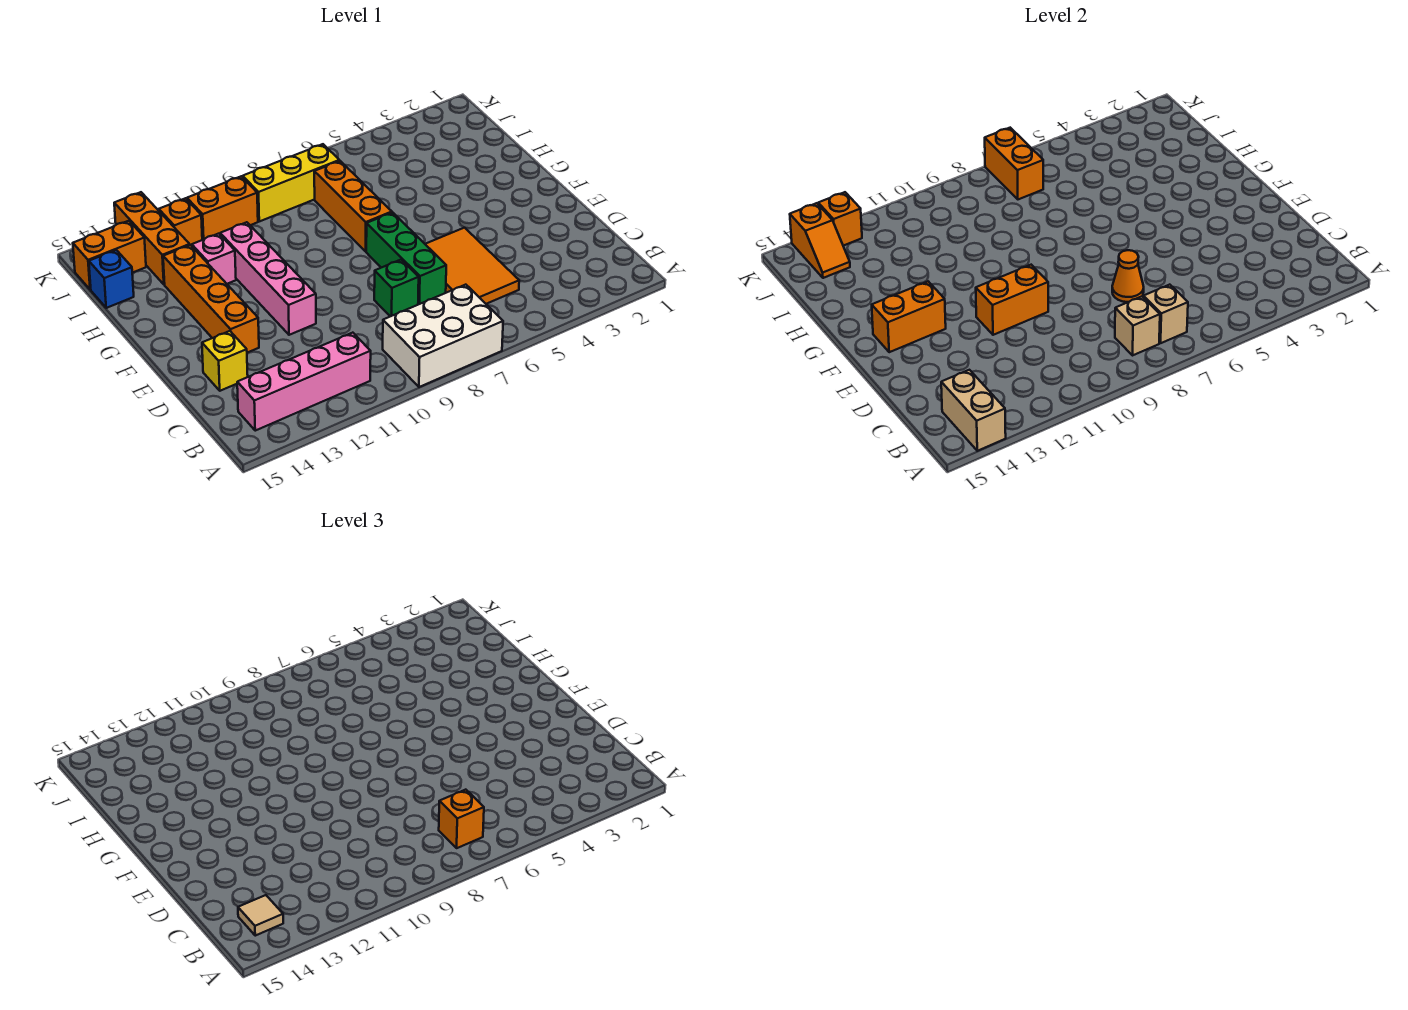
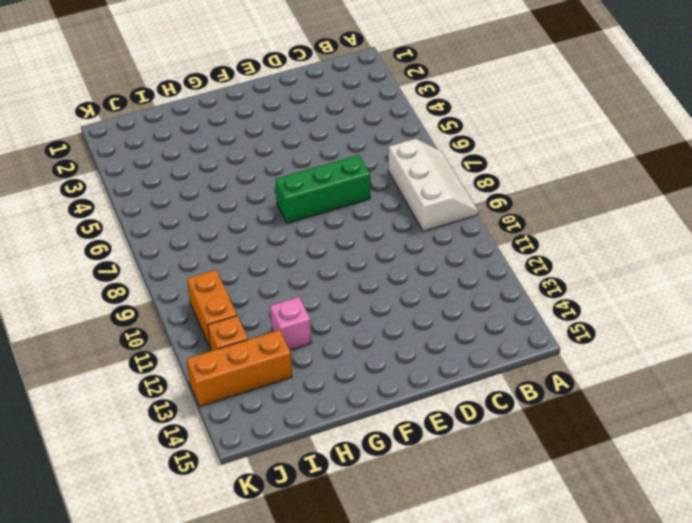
white slope A7:B9 level 1 top B -> white brick A7:B9 level 1
none -> pink brick B11:B14 level 1
none -> orange tile C5:E6 level 1
none -> green brick D8 level 1

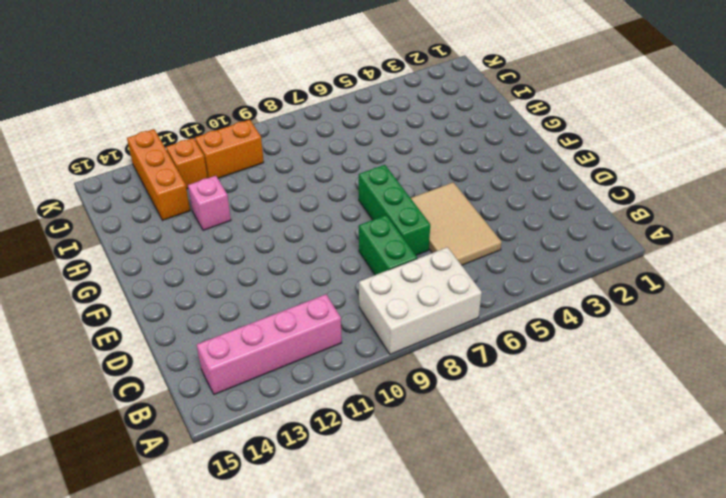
tan tile C5:E6 level 1 -> orange tile C5:E6 level 1
green brick C8:D8 level 1 -> green brick D8 level 1
none -> yellow brick D14 level 1
none -> pink brick E11:H11 level 1
none -> orange brick E13:H13 level 1

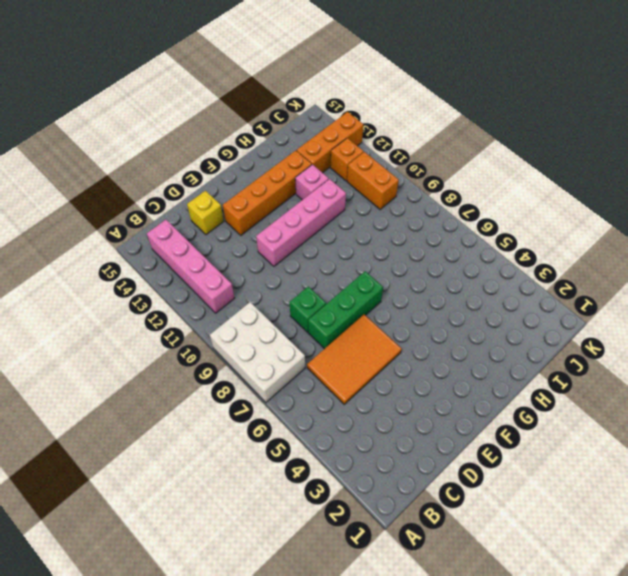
none -> orange brick G7:I7 level 1
none -> blue brick I15 level 1
none -> yellow brick J7:J9 level 1

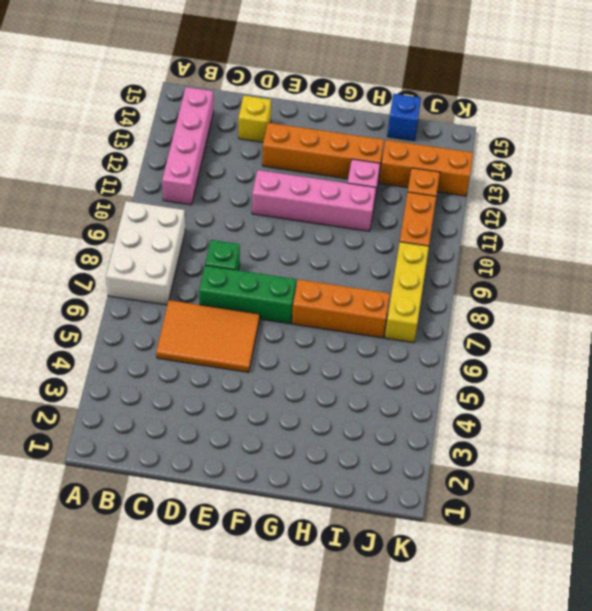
none -> orange brick J14:J15 level 1
none -> tan brick A14:B14 level 2
none -> tan brick B7 level 2

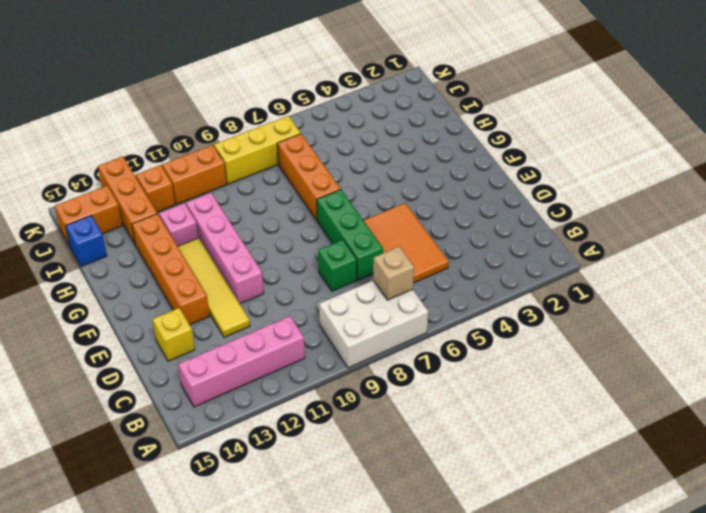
yellow tile D12:G12 level 1 -> none
none -> tan brick A14:B14 level 2
none -> tan brick B8 level 2
none -> orange cone D7 level 2

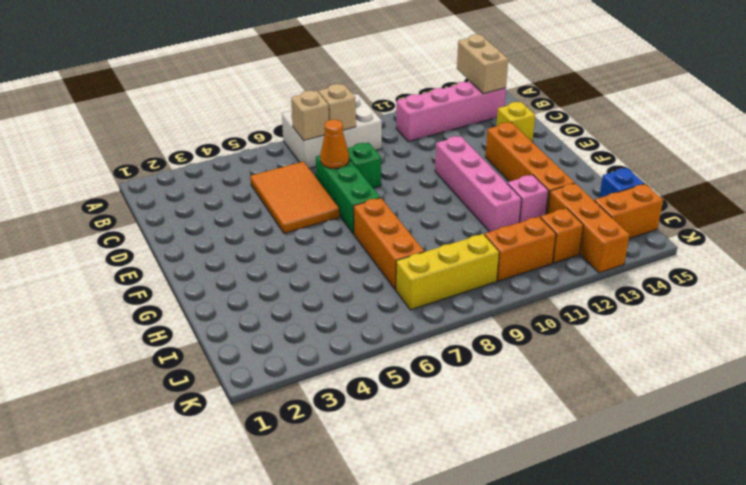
none -> orange brick E10:E11 level 2
none -> orange brick F13:F14 level 2
none -> orange brick J7:K7 level 2

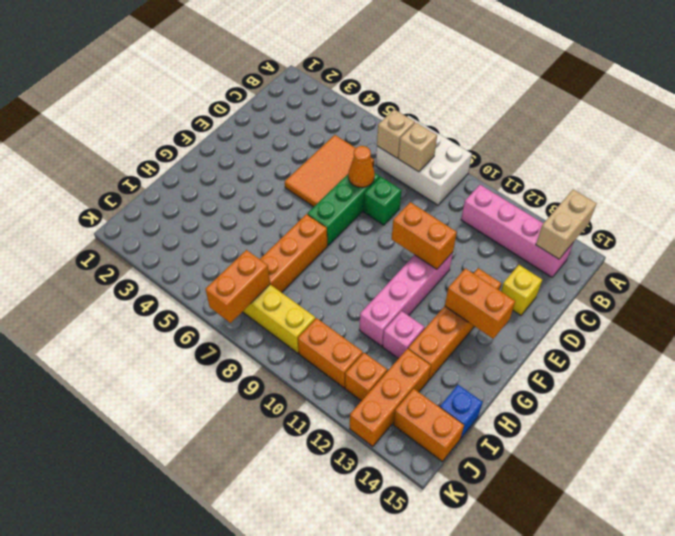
none -> orange slope J14:K14 level 2 top K
none -> orange brick K13 level 2
none -> orange brick B7 level 3

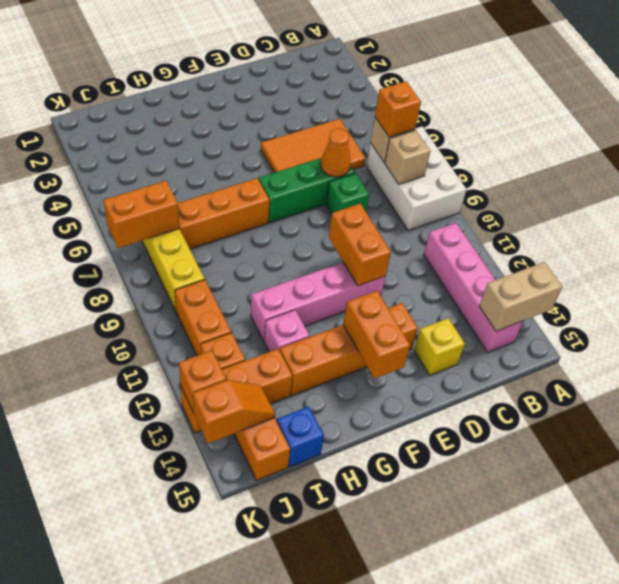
none -> tan tile B14 level 3

